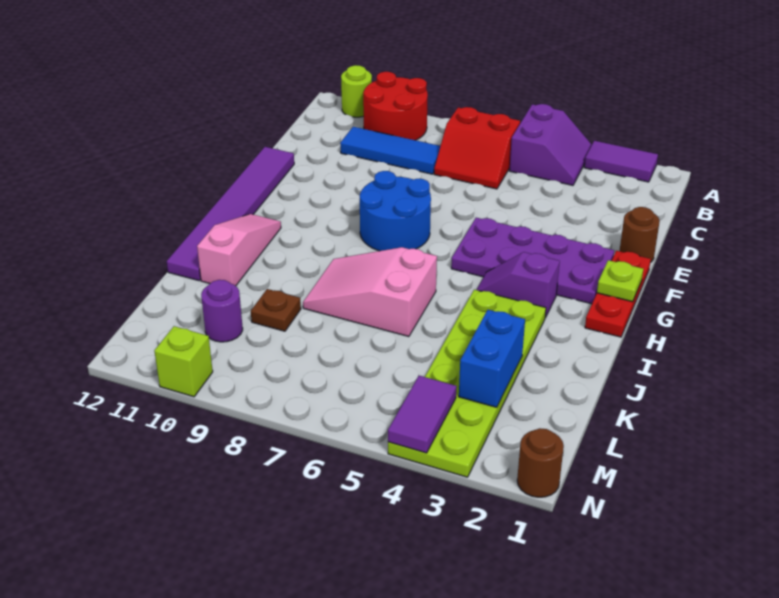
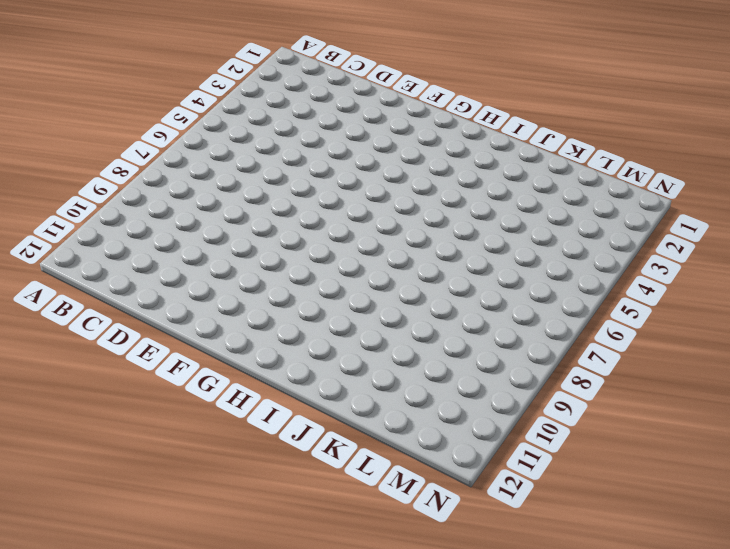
none -> purple tile A2:A3 level 1
none -> purple slope A4:B5 level 1 top 5
none -> red round brick A9:B10 level 1

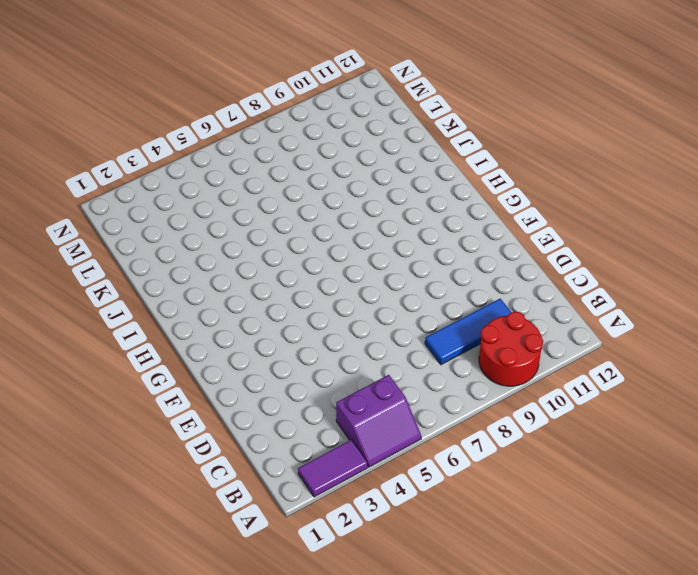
purple slope A4:B5 level 1 top B -> purple slope A4:B5 level 1 top 5
none -> lime round brick A11 level 1
none -> red slope B6:C7 level 1 top B
none -> brown round brick E1 level 1

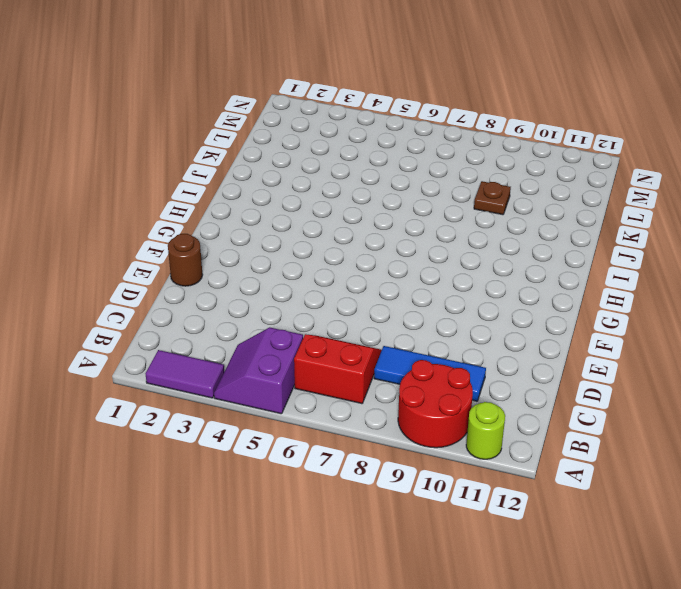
none -> purple tile E12:J12 level 1
none -> red plate F1:H1 level 1
none -> purple plate F2:G5 level 1

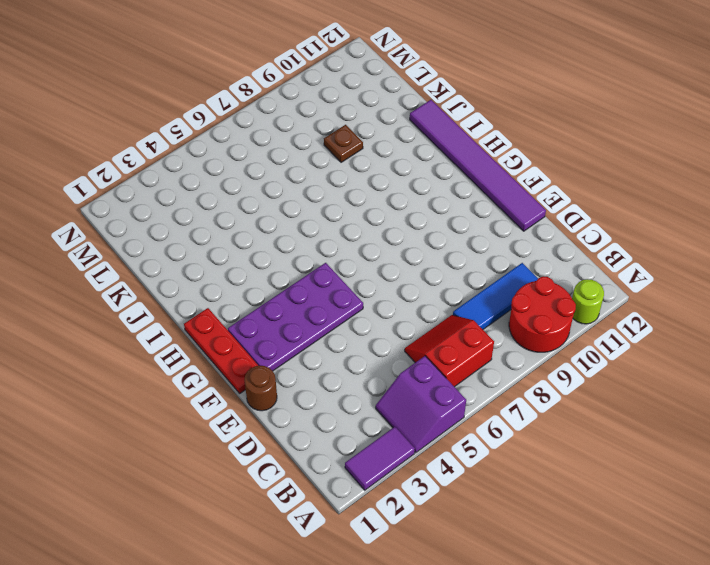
none -> blue round brick F7:G8 level 1
none -> purple slope H3:H4 level 1 top 3
none -> pink slope H11:J11 level 1 top J

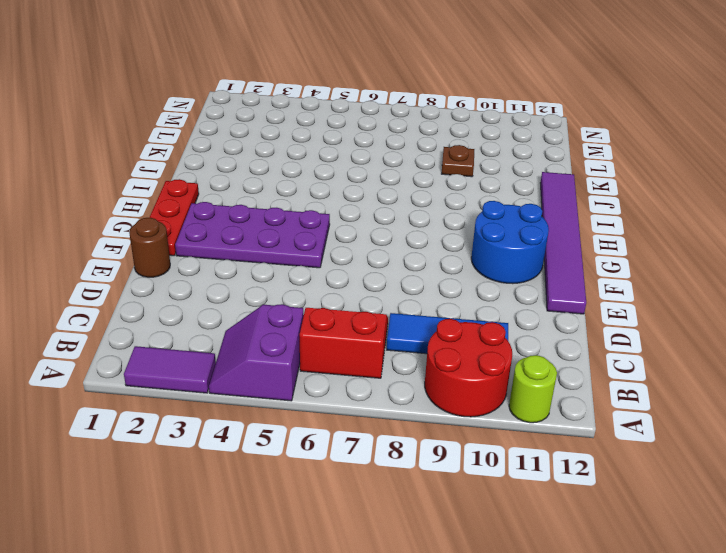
blue round brick F10:G11 level 1 -> blue round brick F7:G8 level 1
none -> purple slope H3:H4 level 1 top 3
none -> pink slope H11:J11 level 1 top J
none -> lime plate I3:N4 level 1

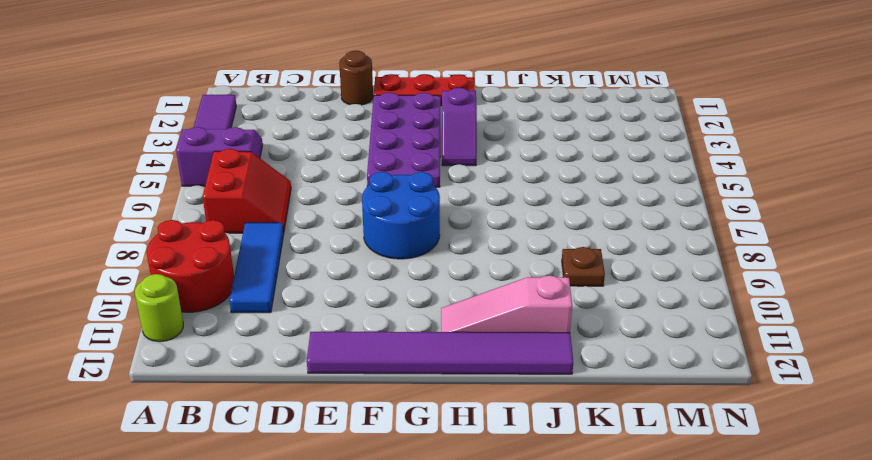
none -> lime plate I3:N4 level 1
none -> pink slope I6:J8 level 1 top 6
none -> purple round brick L10 level 1

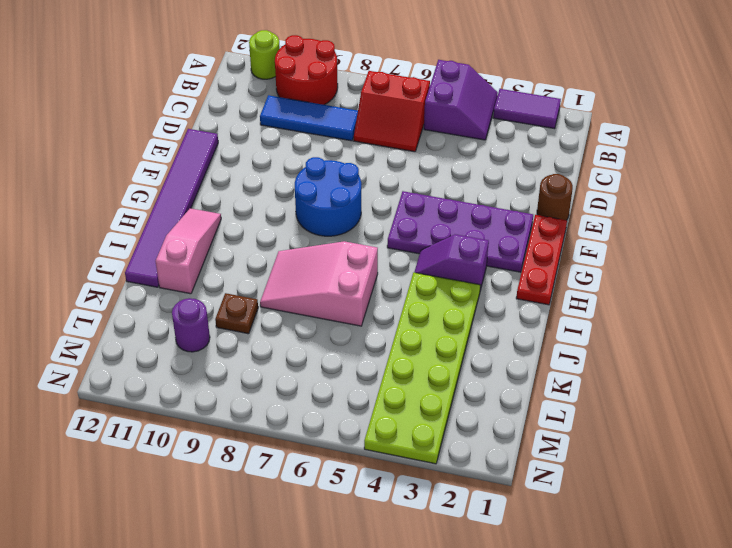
none -> brown round brick N1 level 1
none -> lime brick N10 level 1
none -> lime plate G1 level 2

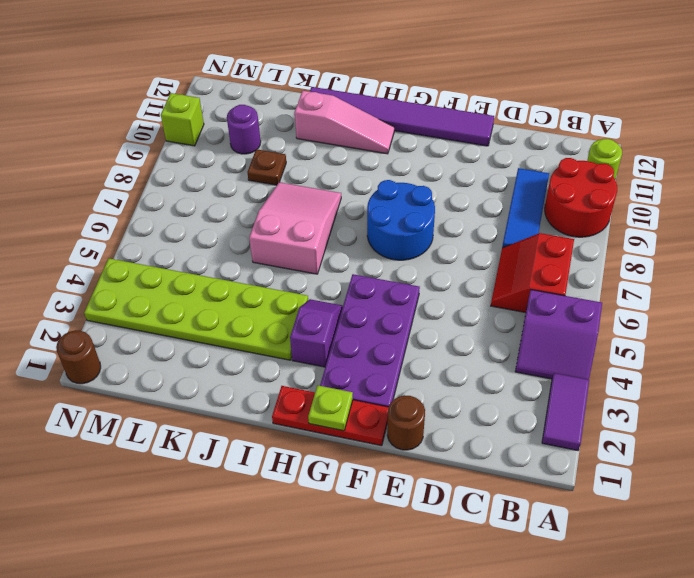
none -> blue brick K3:L3 level 2
none -> purple tile M4:N4 level 2

